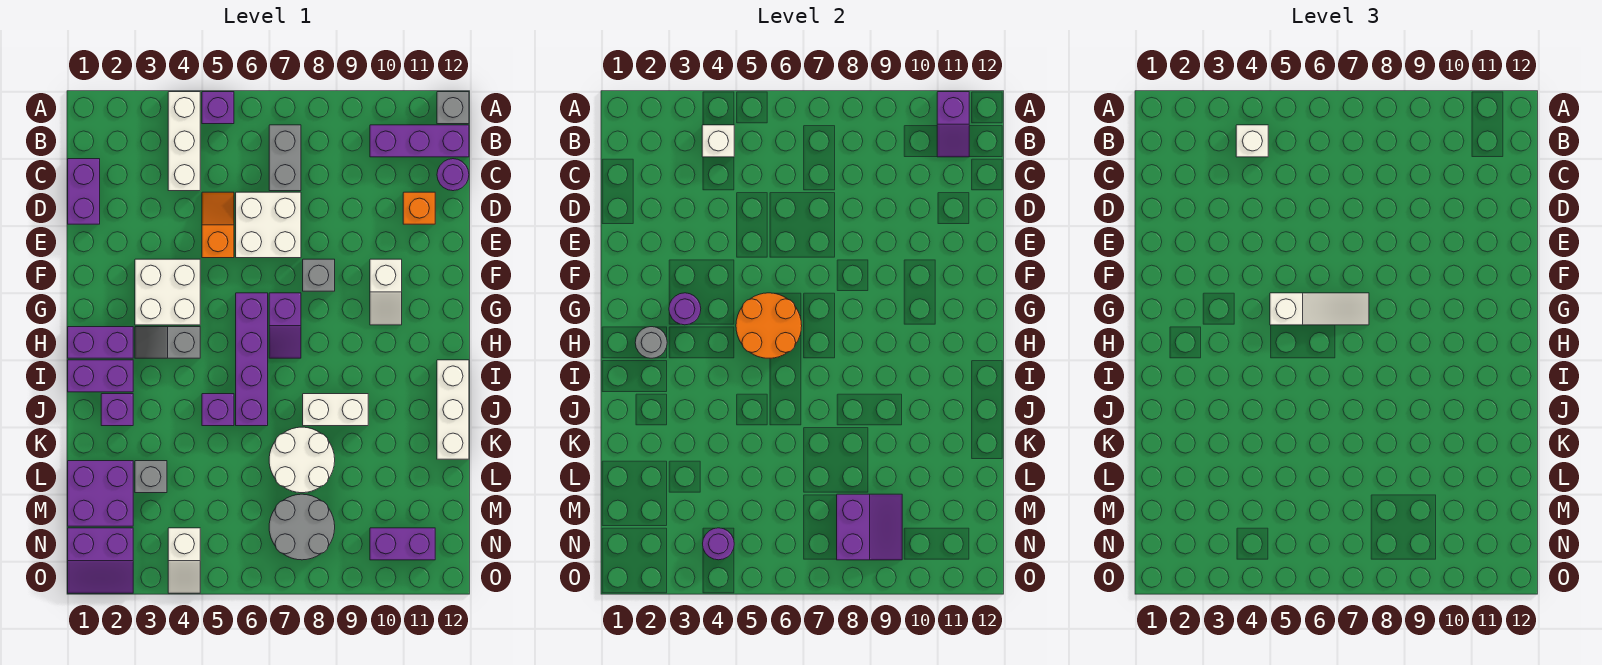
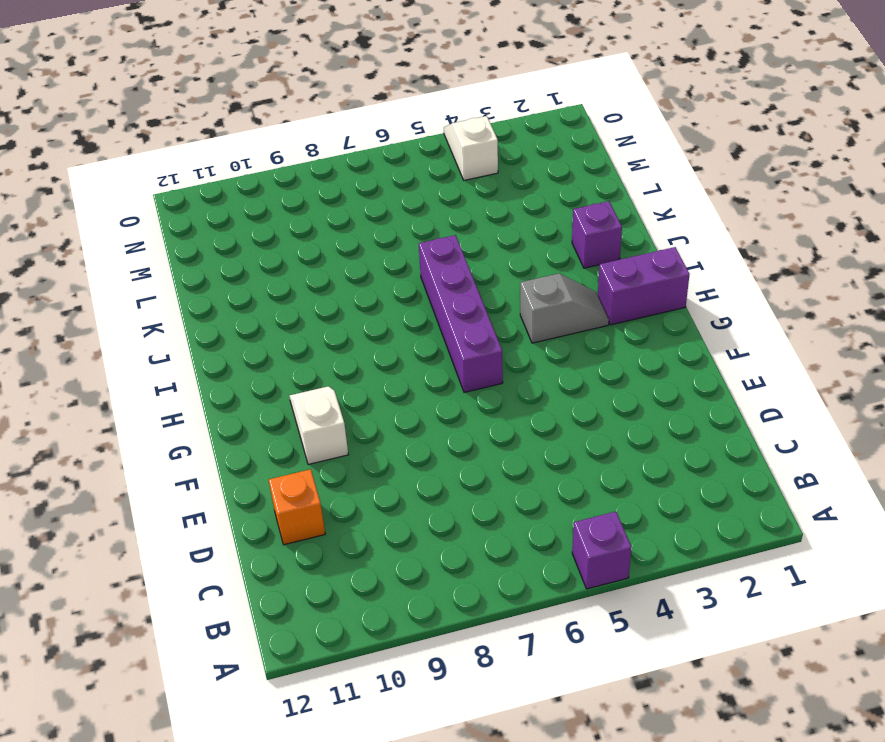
none -> white brick A4:C4 level 1
none -> grey brick A12 level 1
none -> grey brick B7:C7 level 1
none -> purple brick B10:B12 level 1

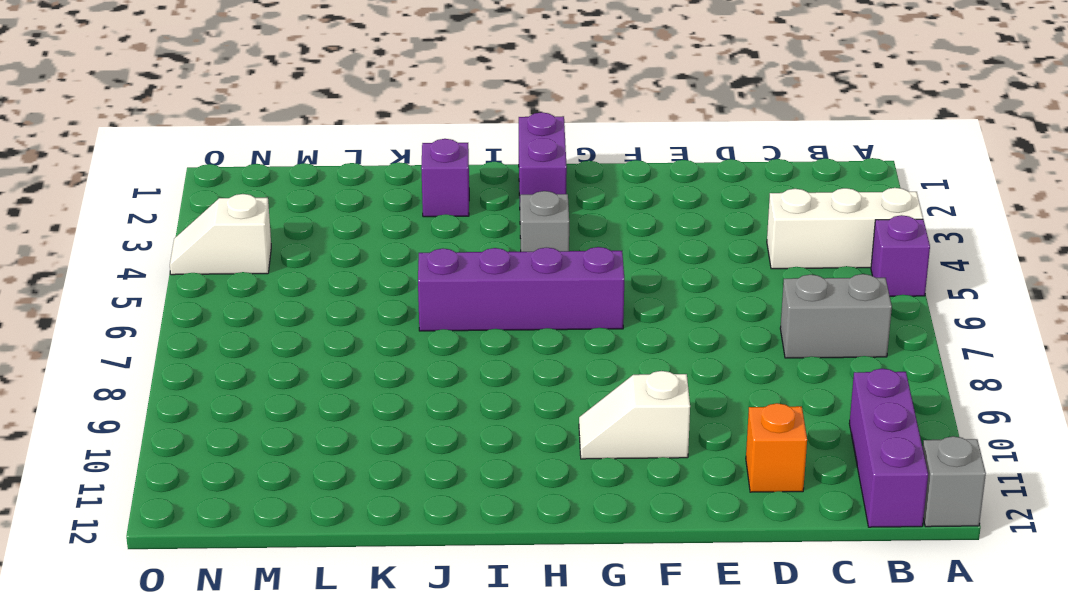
none -> purple brick C1:D1 level 1
none -> purple round brick C12 level 1
none -> orange slope D5:E5 level 1 top E
none -> white brick D6:E7 level 1

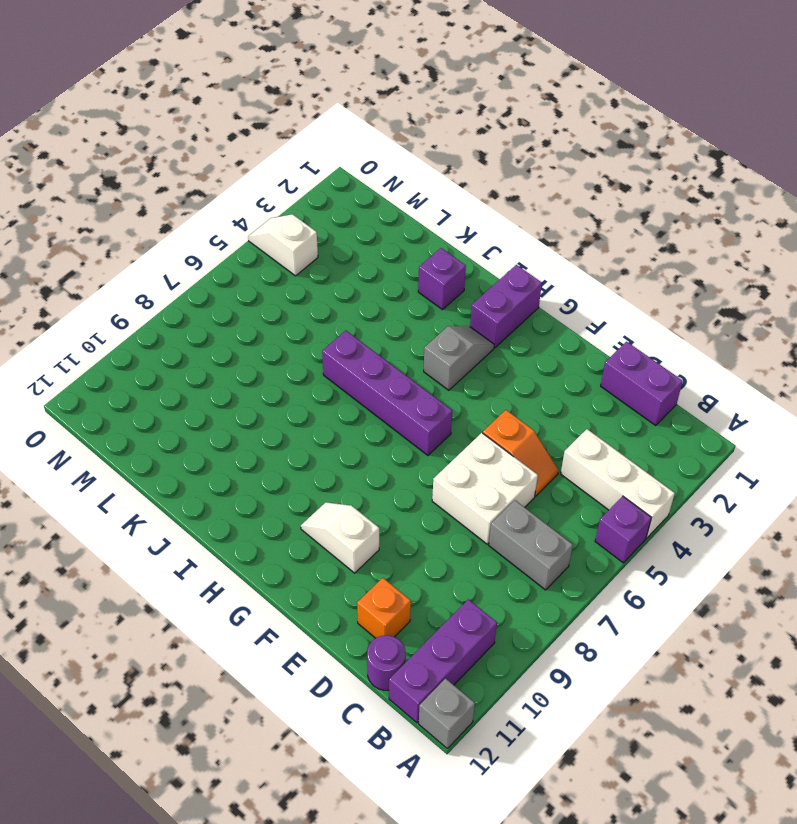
none -> white brick F3:G4 level 1
none -> grey brick F8 level 1
none -> purple slope G7:H7 level 1 top G
none -> purple brick I1:I2 level 1

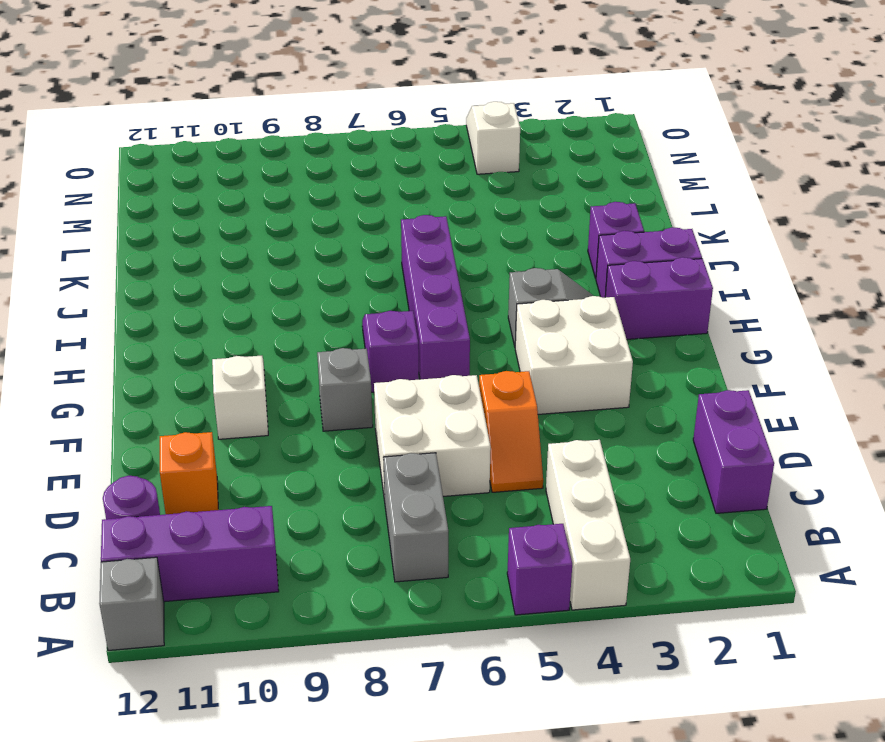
none -> white brick I12:K12 level 1
none -> purple brick J5 level 1
none -> white brick J8:J9 level 1
none -> white round brick K7:L8 level 1

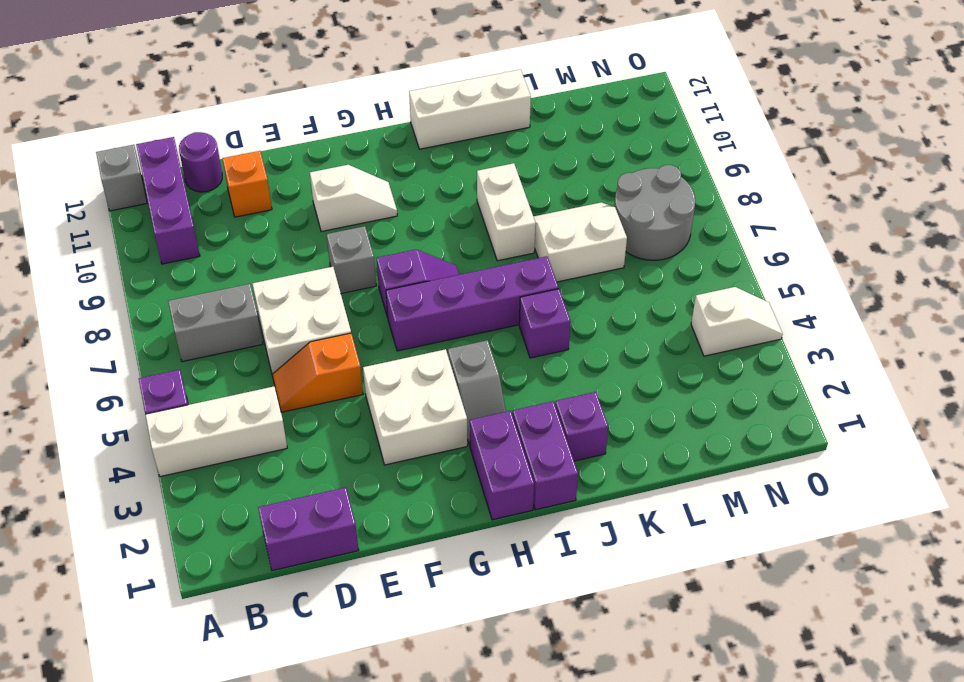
white slope K7:L8 level 1 top 7 -> white round brick K7:L8 level 1
none -> purple brick L1:M2 level 1
none -> grey brick L3 level 1
none -> purple slope N1:O2 level 1 top N
none -> purple brick N10:N11 level 1

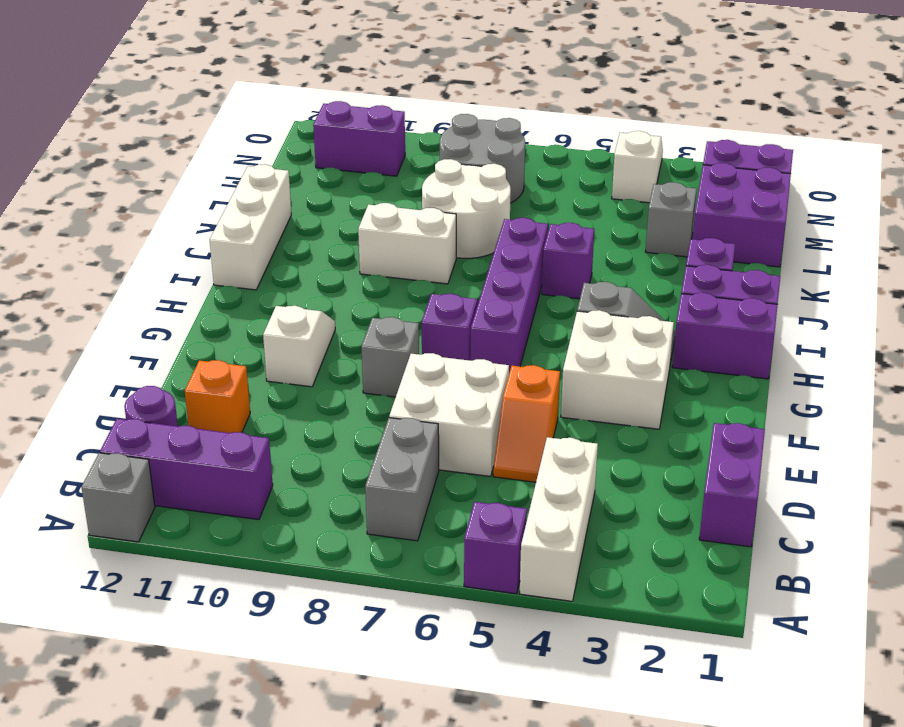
none -> purple slope A11:B11 level 2 top A
none -> white brick B4 level 2
none -> purple round brick G3 level 2
none -> orange round brick G5:H6 level 2

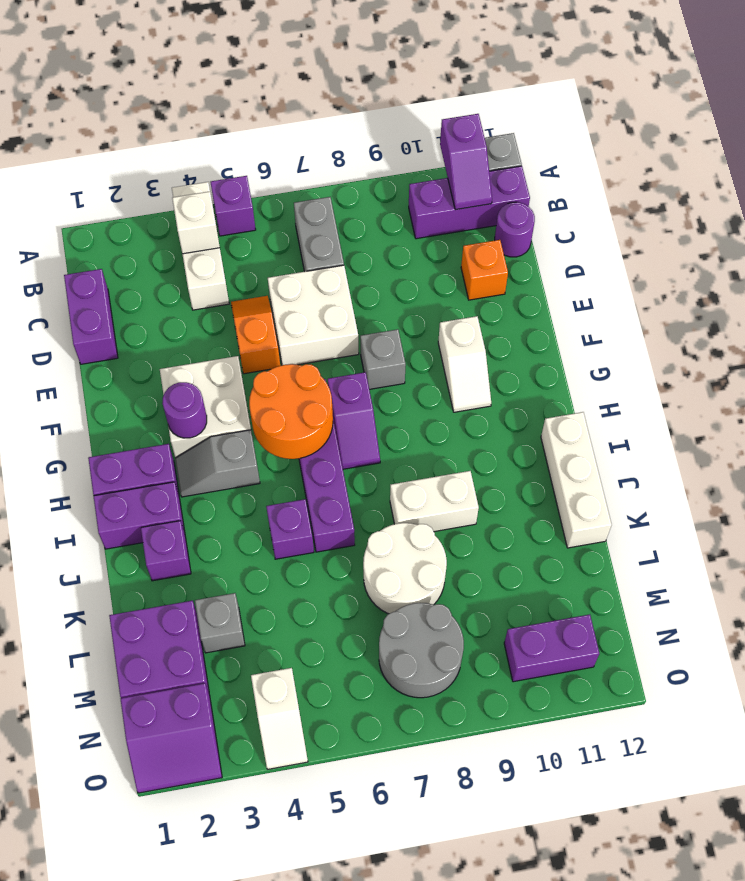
none -> grey round brick H2 level 2
none -> purple slope M8:N9 level 2 top 8
none -> purple round brick N4 level 2
none -> white brick B4 level 3

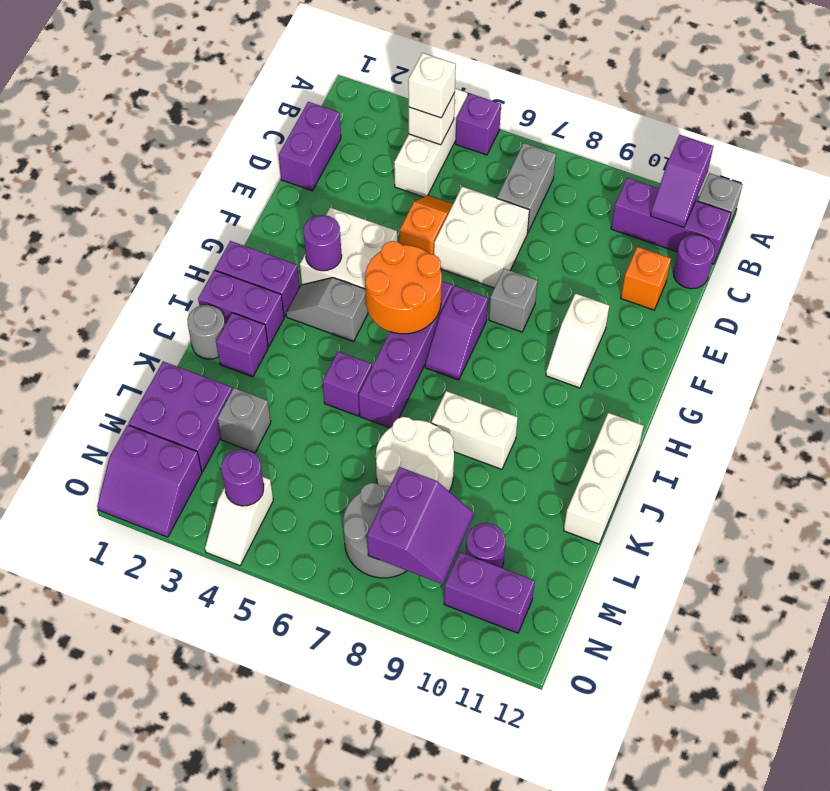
grey round brick J1 level 1 -> grey round brick H2 level 2
purple round brick M10 level 1 -> none
none -> white slope G5:G7 level 3 top 5

